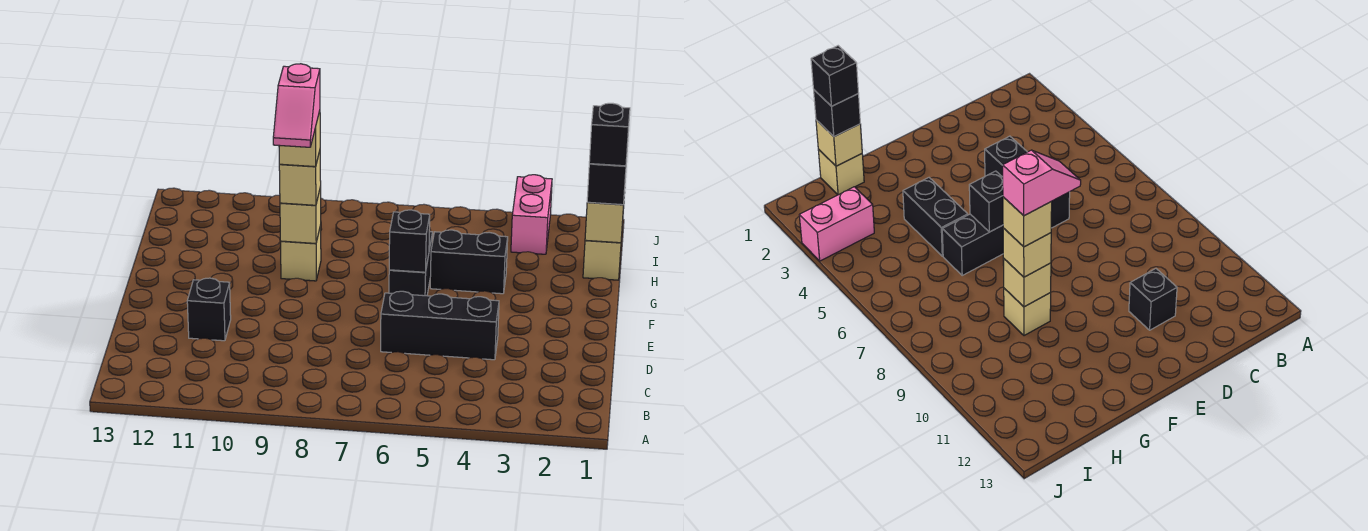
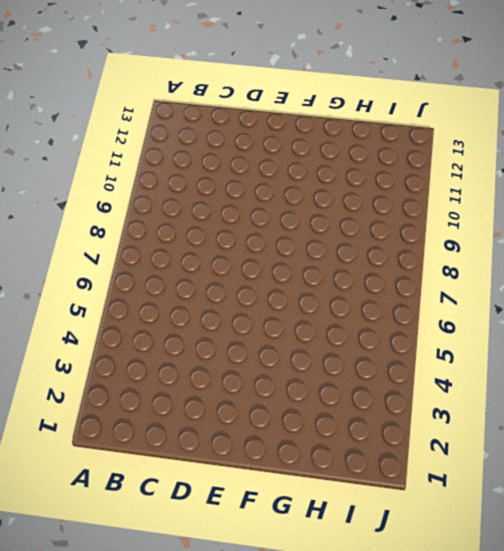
none -> black brick D4:D6 level 1
none -> black brick D11 level 1
none -> black brick F6:G6 level 1

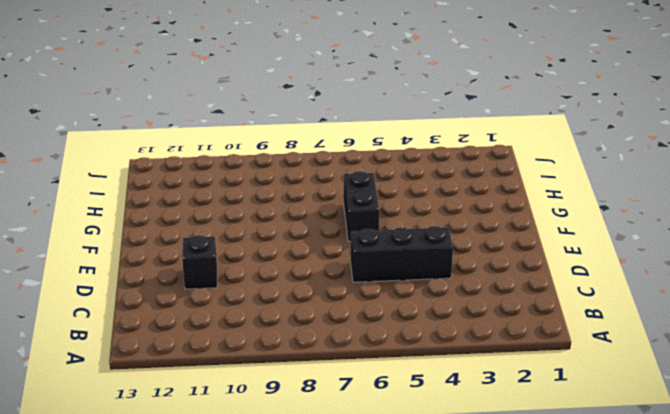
none -> black brick G4:G5 level 1
none -> tan brick G9 level 1
none -> tan brick H1 level 1

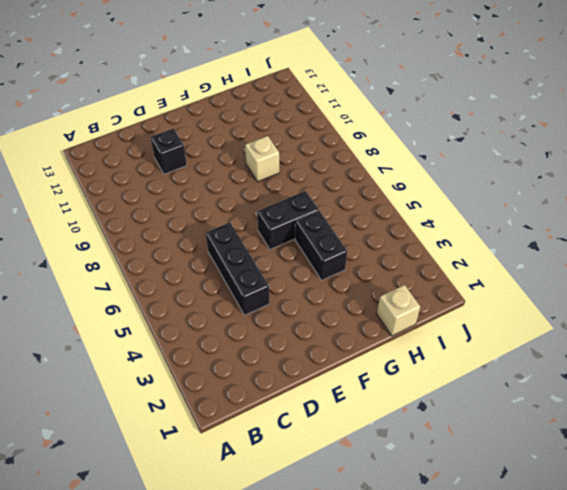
none -> pink brick I3:J3 level 1
none -> black brick F6 level 2
none -> tan brick G9 level 2

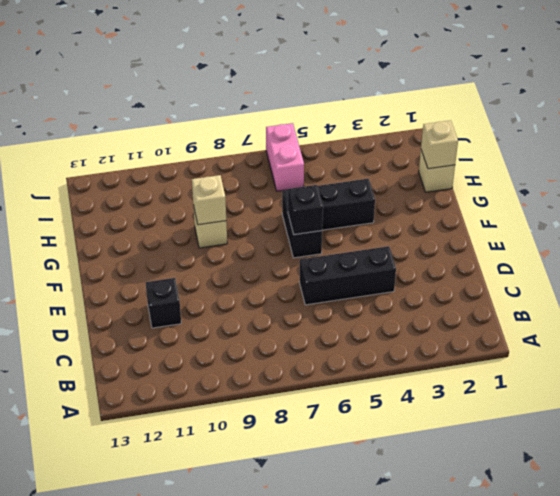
pink brick I6:J6 level 1 -> pink brick I3:J3 level 1
none -> tan brick G9 level 3
none -> black brick H1 level 3
none -> tan brick G9 level 4

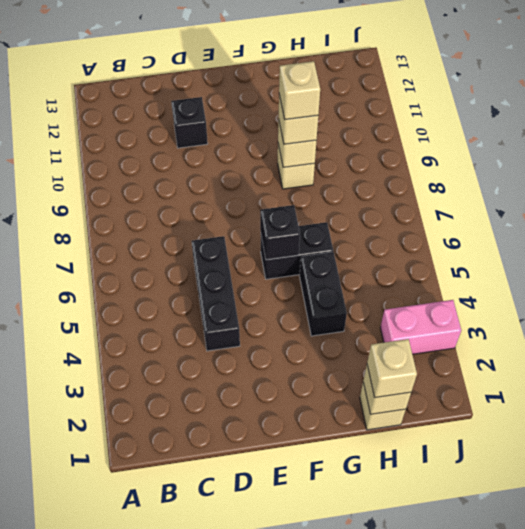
tan brick H1 level 3 -> black brick H1 level 3
none -> black brick H1 level 4
none -> pink slope F9:G9 level 5 top G

